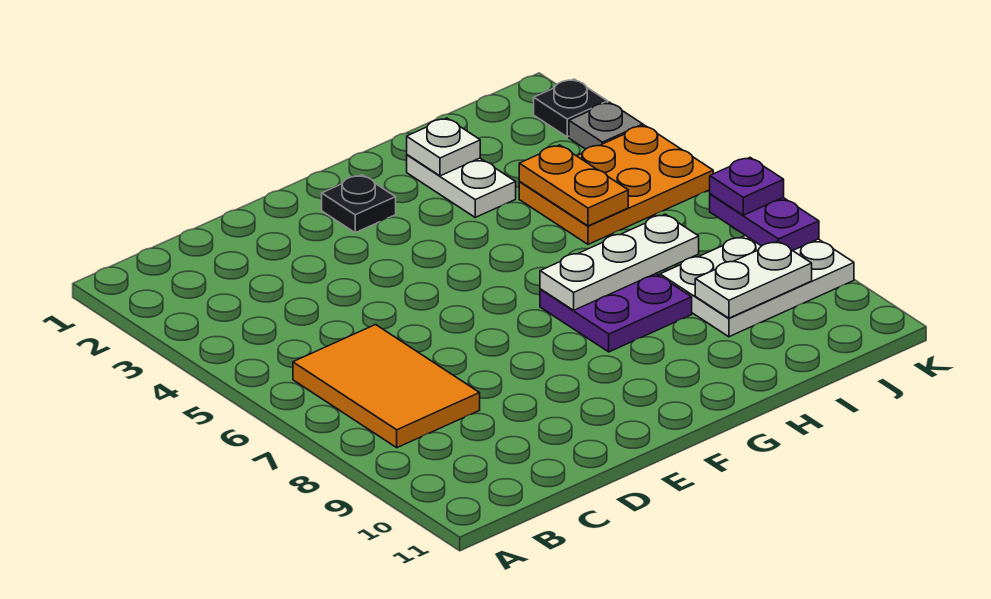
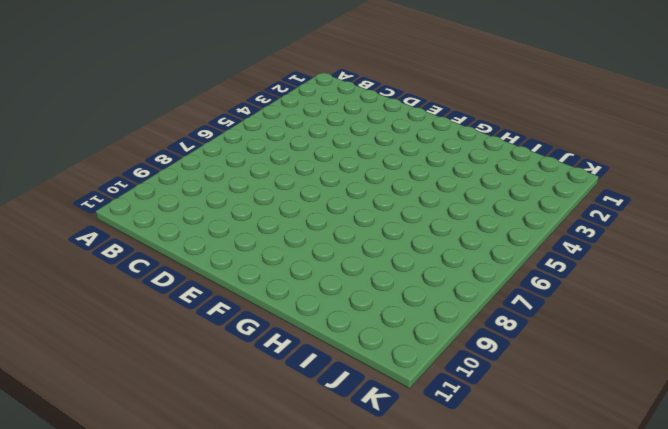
none -> orange tile B6:C8 level 1
none -> black plate F2 level 1
none -> purple plate G7:H8 level 1

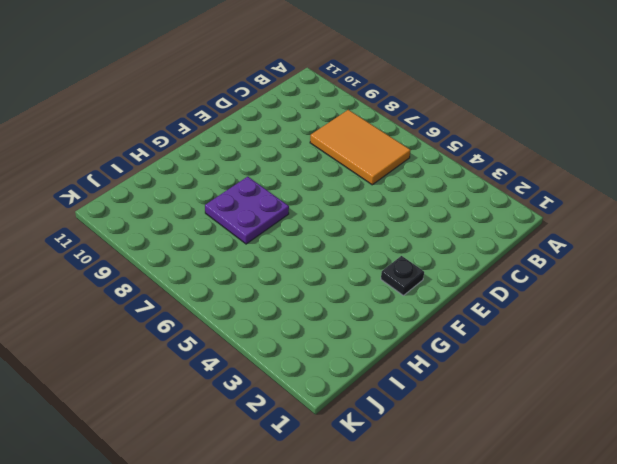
none -> white plate H2:H3 level 1
none -> orange plate I4:K5 level 1
none -> white plate I8:K9 level 1

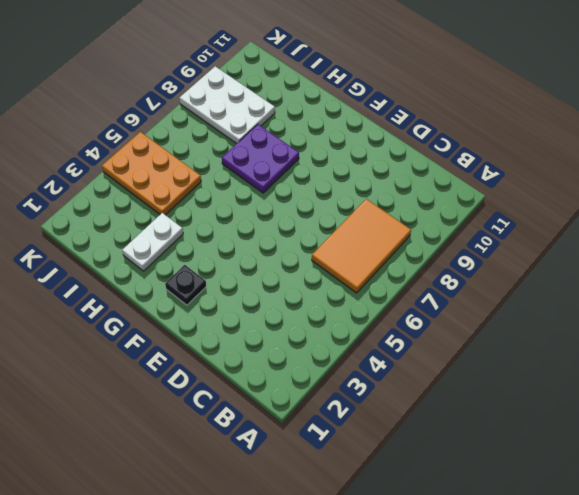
none -> black plate K2 level 1
none -> grey plate K3 level 1
none -> white plate G7:I7 level 2

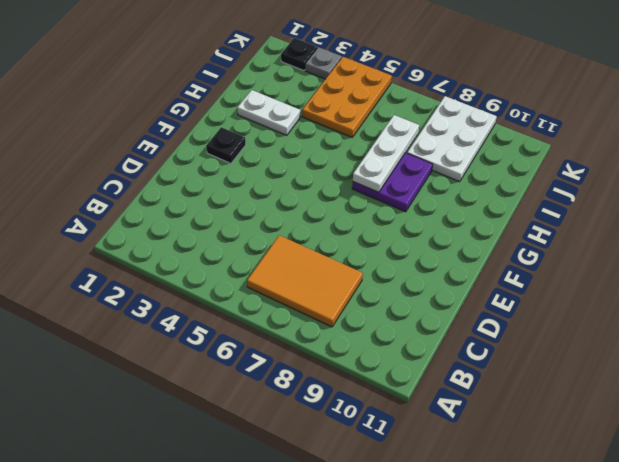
none -> white plate H2 level 2
none -> orange plate I4:I5 level 2
none -> white plate I9:J9 level 2

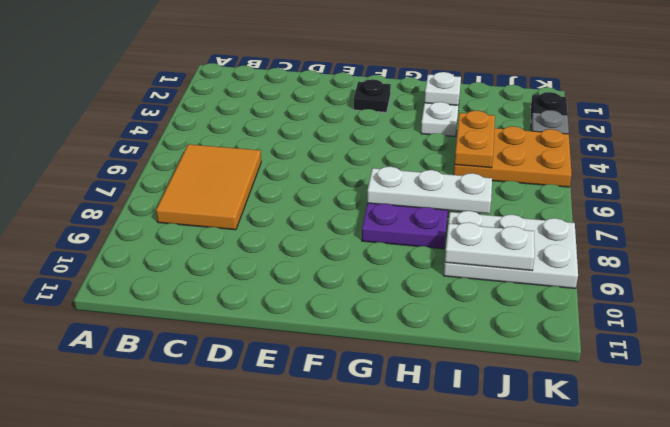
none -> purple plate K7:K8 level 2
none -> purple plate K7 level 3

